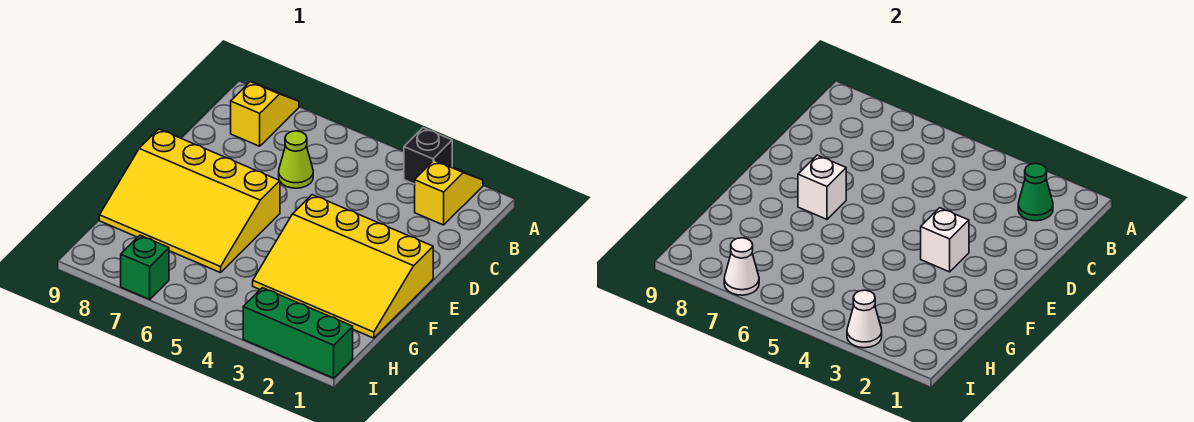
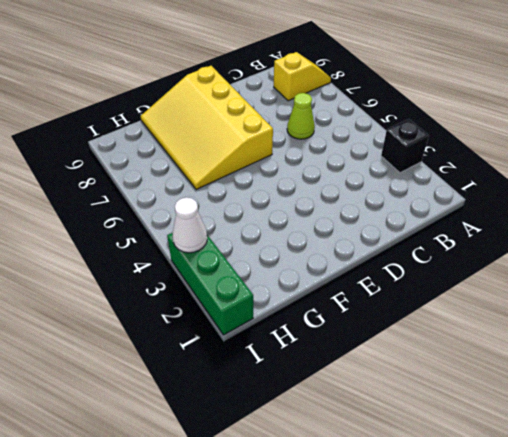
none -> yellow slope A2:B2 level 1 top B
none -> yellow slope E1:G4 level 1 top E
none -> green brick I7 level 1

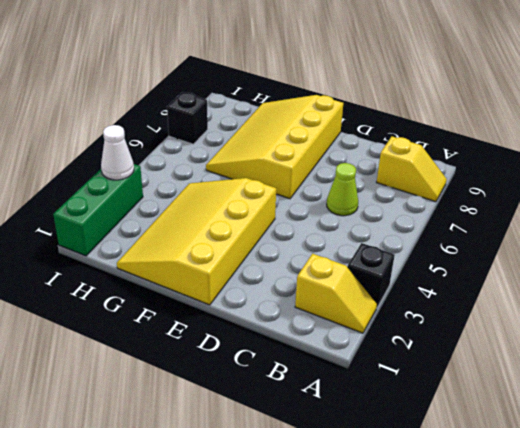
black brick I7 level 1 -> green brick I7 level 1
none -> green cone B2 level 2
none -> white brick E3 level 2
none -> white brick E7 level 2

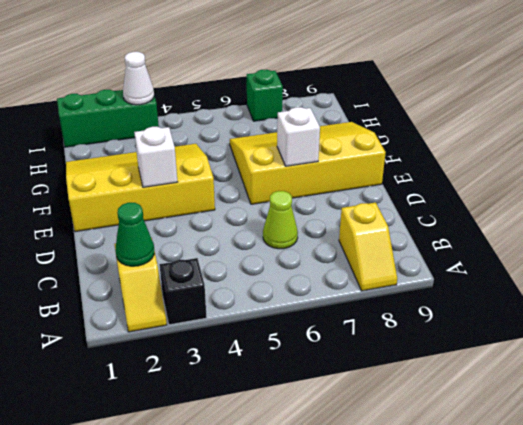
none -> white cone I7 level 2

